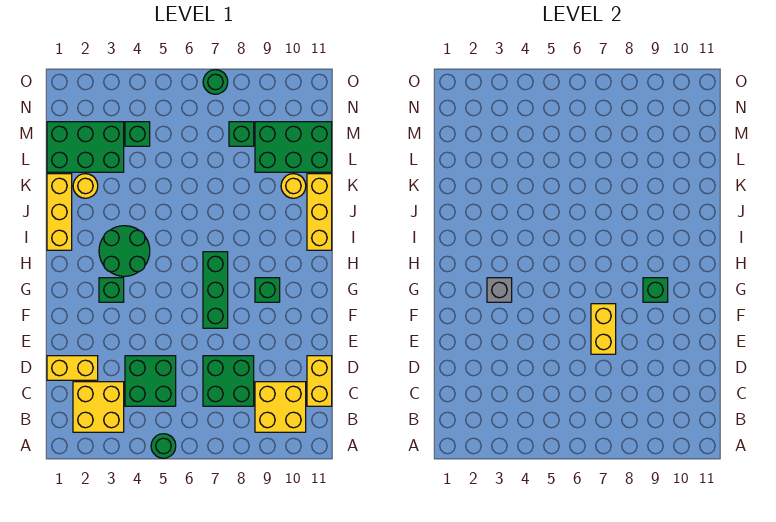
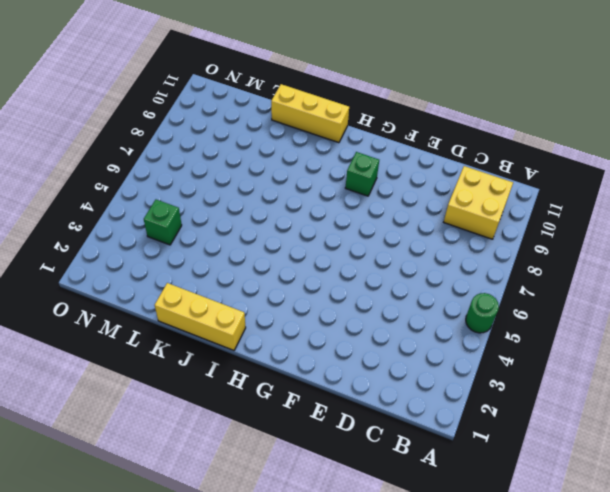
none -> yellow brick B2:C3 level 1
none -> green brick C4:D5 level 1
none -> green brick C7:D8 level 1

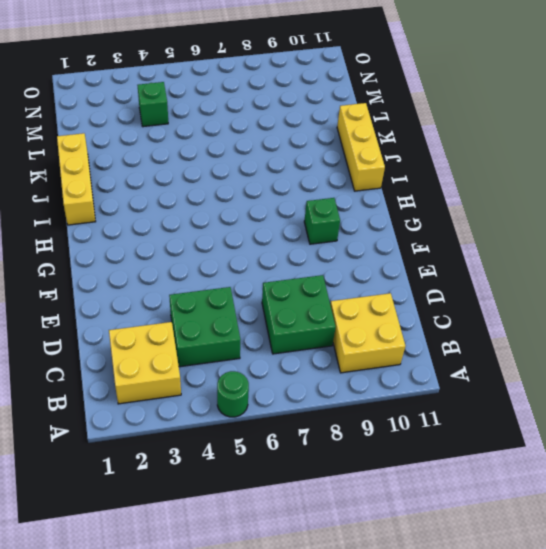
none -> yellow brick C11:D11 level 1
none -> yellow brick D1:D2 level 1
none -> green brick F7:H7 level 1

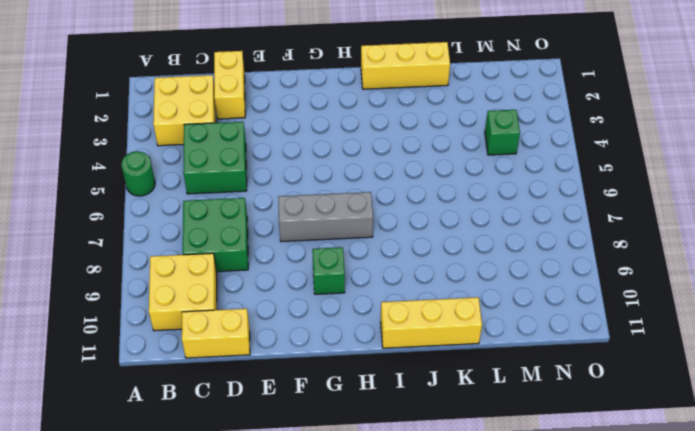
grey brick F7:H7 level 1 -> green brick F7:H7 level 1
none -> green brick G3 level 1
none -> green round brick H3:I4 level 1
none -> yellow round brick K2 level 1

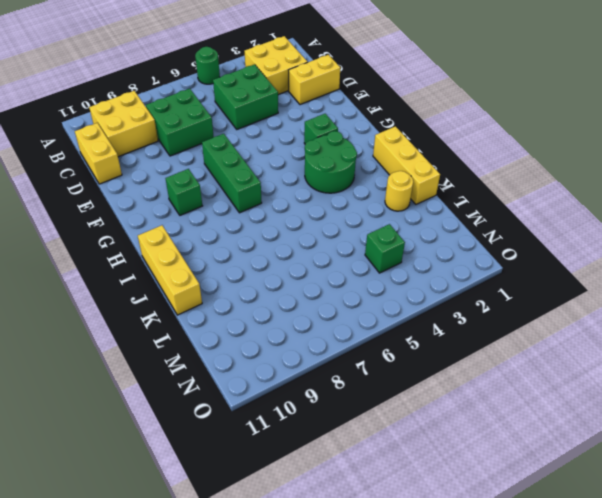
none -> yellow round brick K10 level 1
none -> green brick L1:M3 level 1
none -> green brick L9:M11 level 1

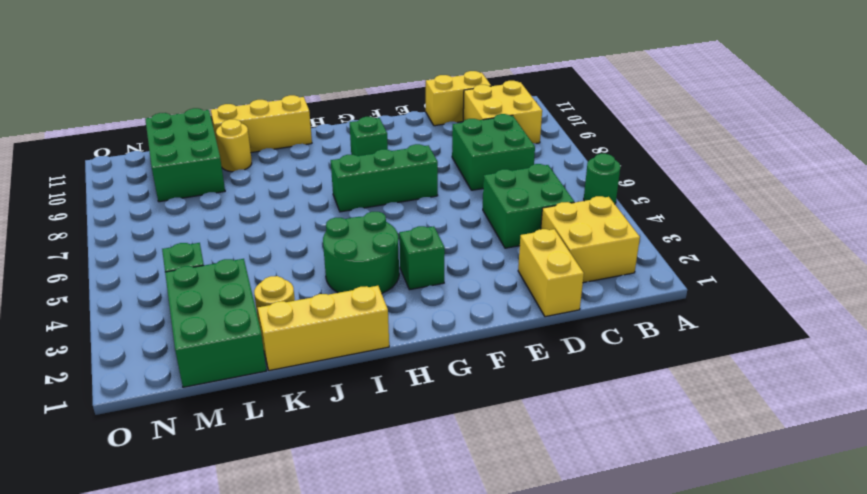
none -> green brick M8 level 1
none -> green round brick O7 level 1
none -> yellow brick E7:F7 level 2

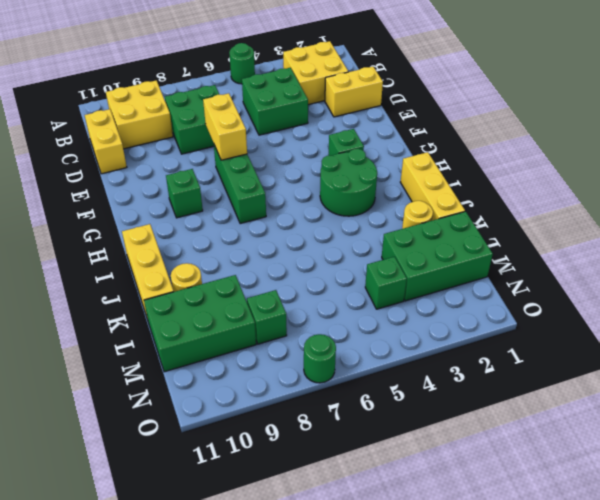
none -> grey brick G3 level 2
none -> green brick G9 level 2

